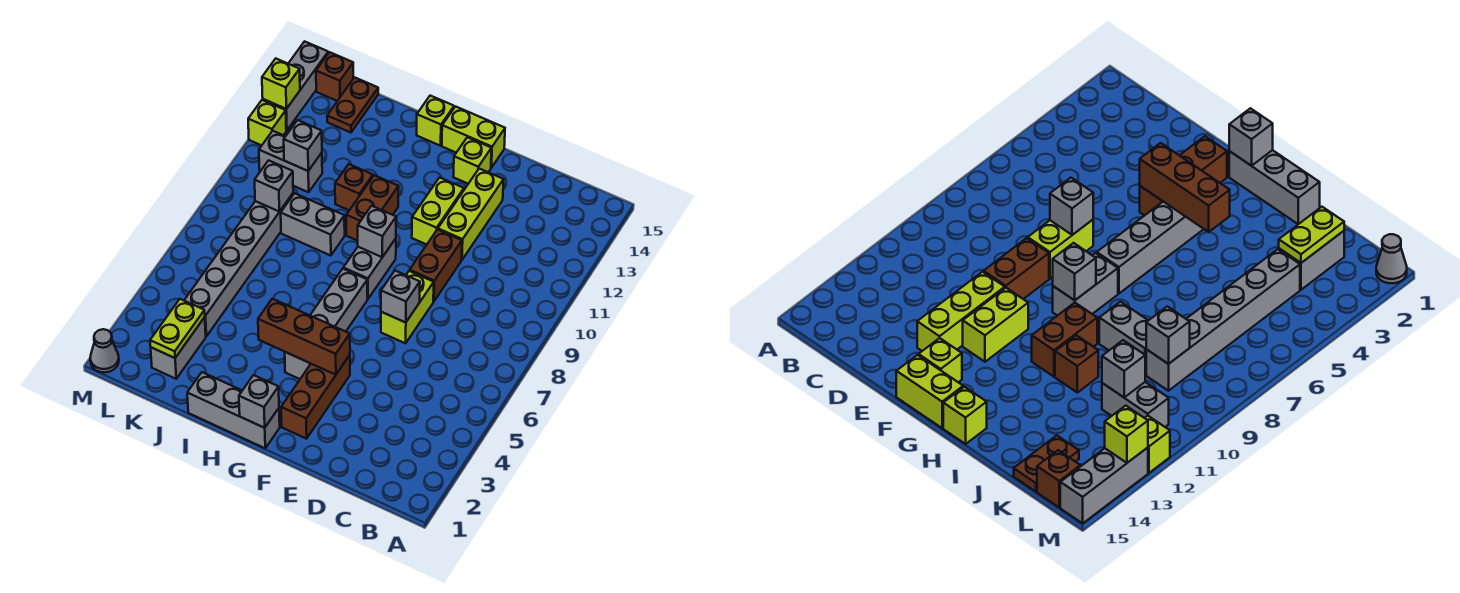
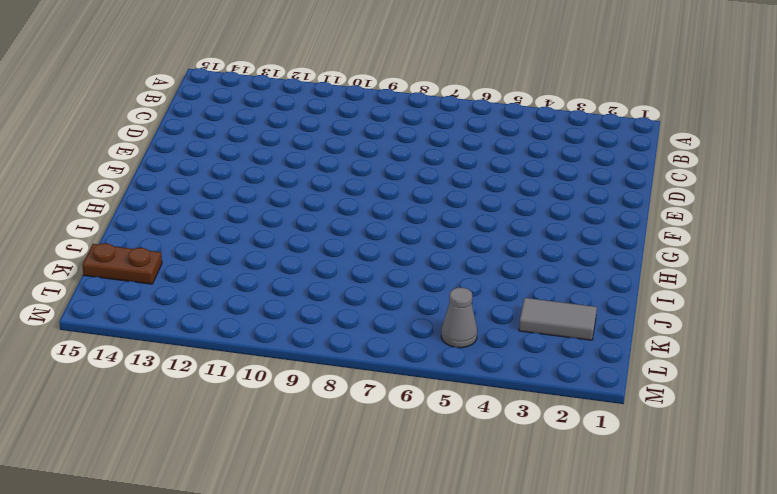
grey tile K2:K3 level 1 -> grey brick K2:K3 level 1
grey cone L5 level 1 -> grey cone M1 level 1
none -> lime brick E7:E8 level 1
none -> brown brick E9:E10 level 1
none -> lime brick E11:E13 level 1
none -> brown brick F2:F4 level 1

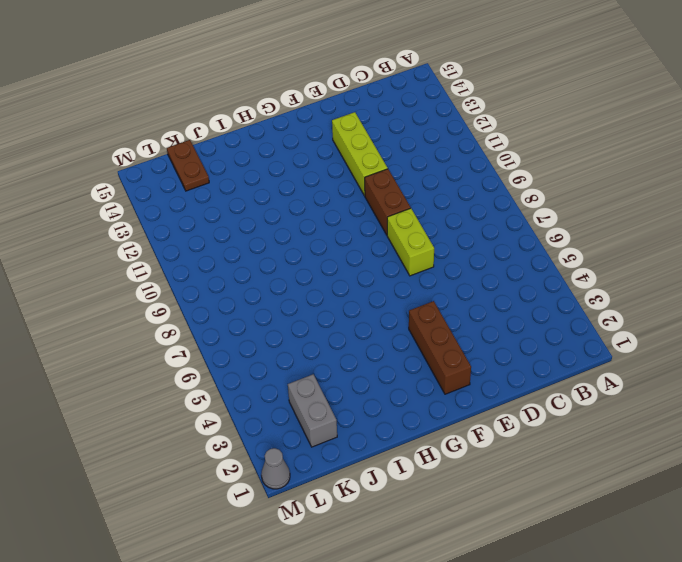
none -> lime brick F11:F12 level 1
none -> lime brick F14 level 1
none -> lime brick F15:G15 level 1
none -> grey brick G1:I1 level 1

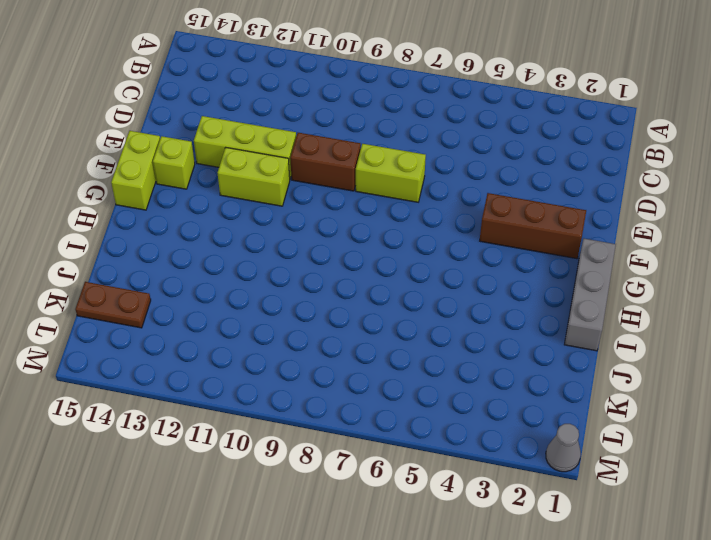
none -> grey brick G4:G7 level 1
none -> grey brick G8:G9 level 1
none -> brown brick H10:H11 level 1
none -> lime brick H15 level 1

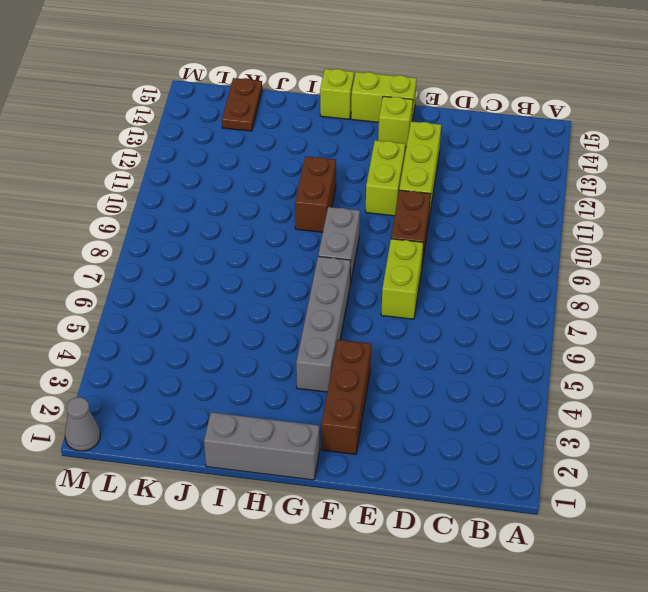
none -> grey brick I9:J9 level 1
none -> brown brick I11 level 1
none -> grey brick K2:K3 level 1
none -> grey brick K4:K9 level 1

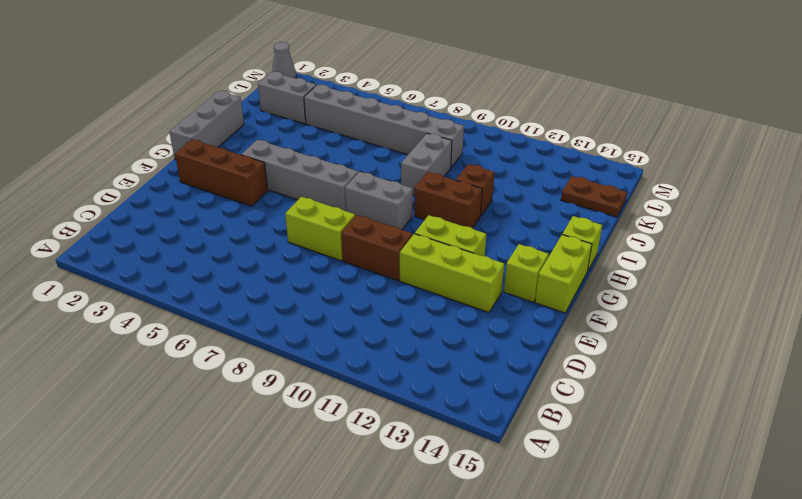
none -> grey brick K11:L11 level 1
none -> brown brick L15 level 1
none -> lime brick M12 level 1
none -> grey brick M13:M15 level 1

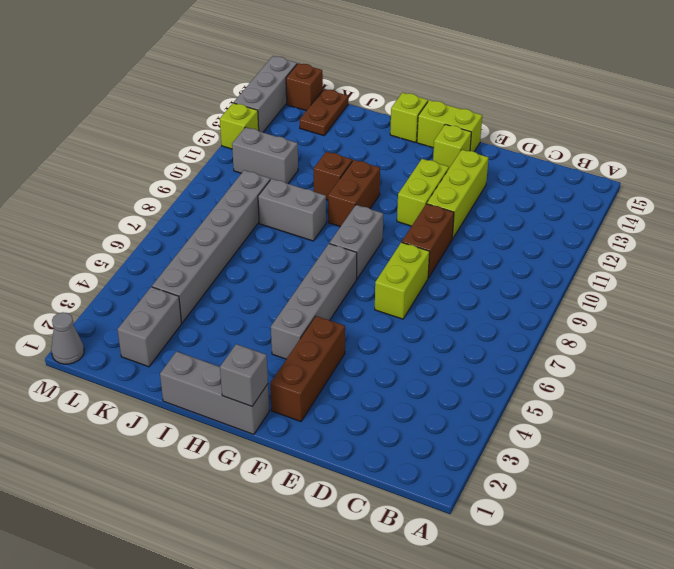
none -> grey brick E7 level 2
none -> brown brick F4:H4 level 2
none -> grey brick G9 level 2
none -> lime plate K2:K3 level 2

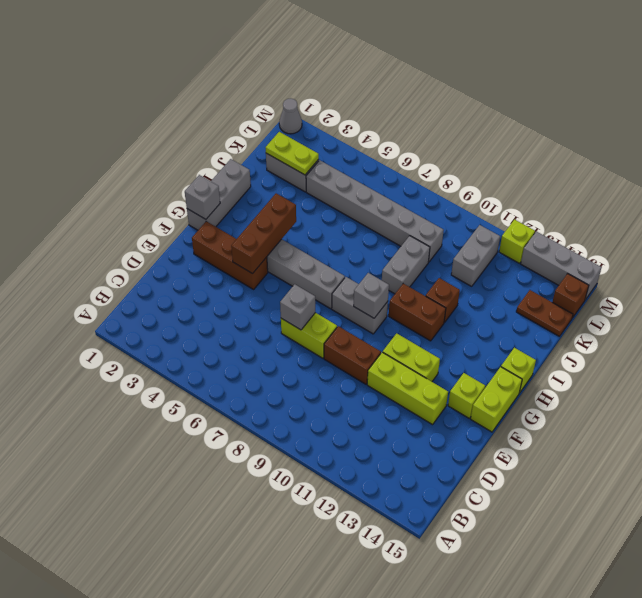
none -> grey brick K9 level 2
none -> grey brick K11 level 2
none -> lime brick M13 level 2

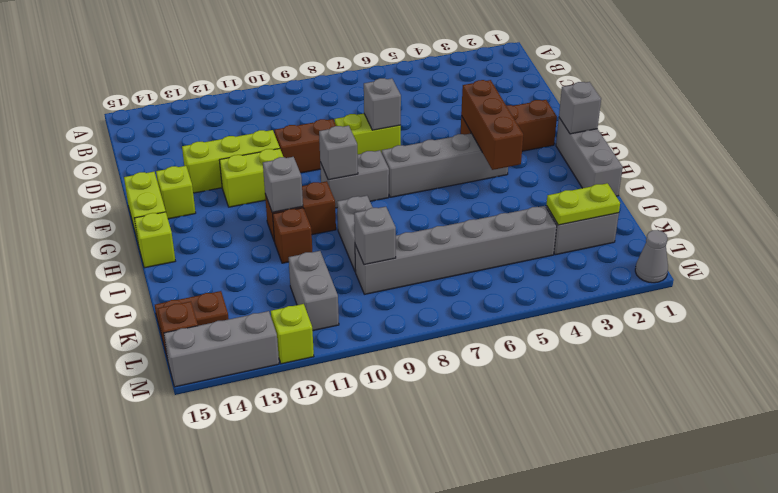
grey brick H11 level 2 -> grey brick K11 level 2
none -> lime brick M13 level 2

